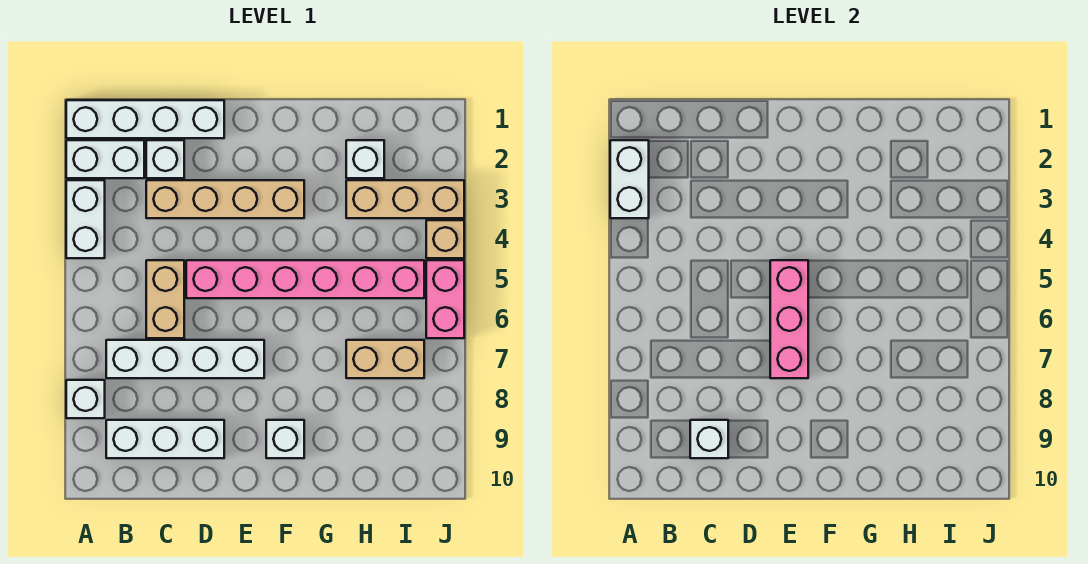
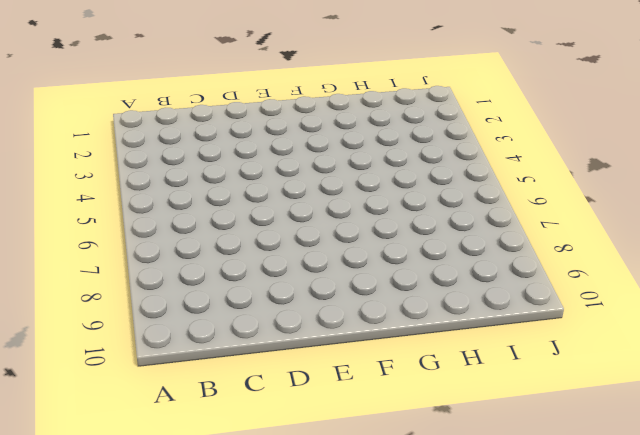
none -> white brick A1:D1 level 1
none -> white brick A2:B2 level 1
none -> white brick A3:A4 level 1

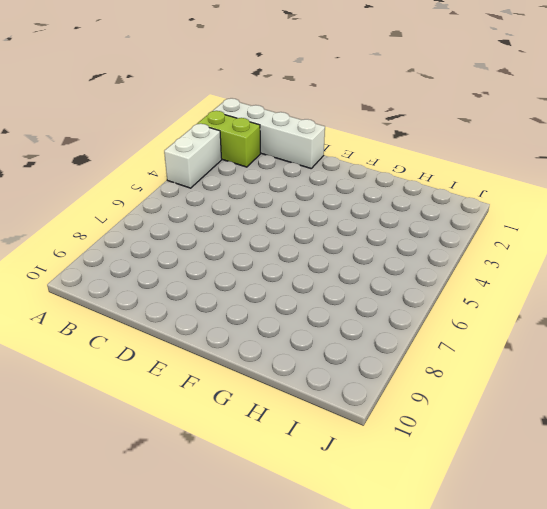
lime brick A2:B2 level 1 -> white brick A2:B2 level 1
none -> white brick A8 level 1
none -> white brick B7:E7 level 1
none -> white brick B9:D9 level 1

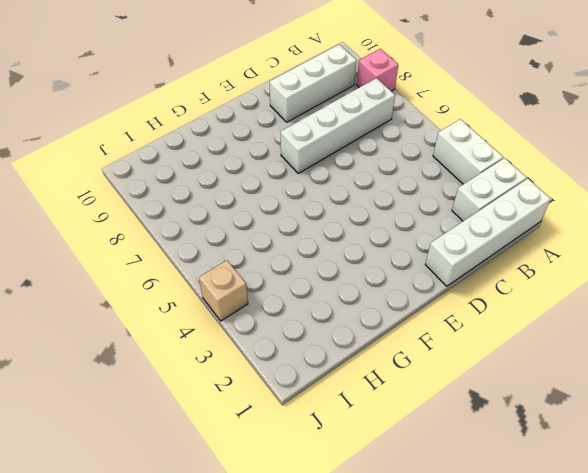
pink brick A8 level 1 -> white brick A8 level 1
none -> white brick C2 level 1
none -> tan brick C3:F3 level 1
none -> tan brick C5:C6 level 1

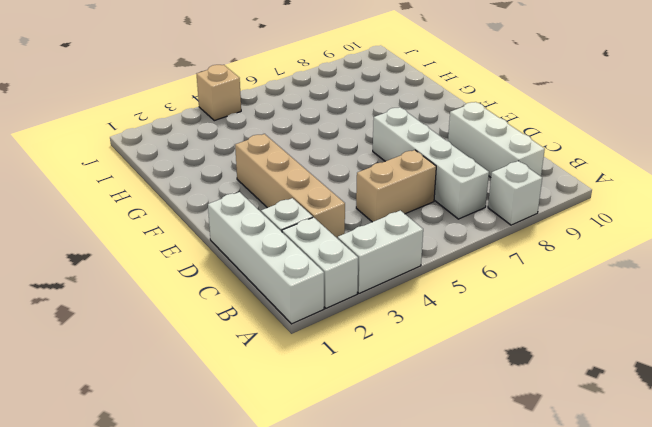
none -> pink brick D5:I5 level 1
none -> white brick F9 level 1
none -> white brick H2 level 1

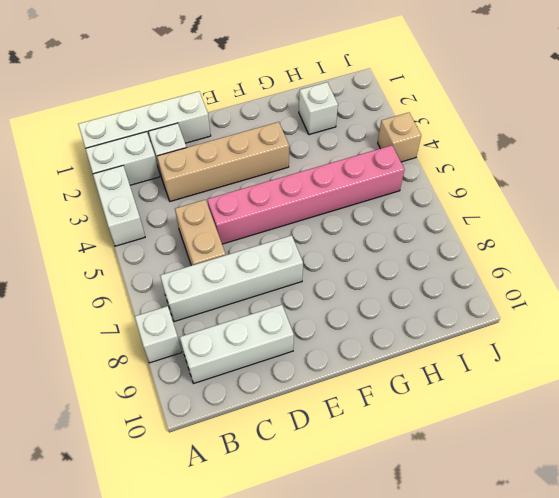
none -> white brick F9 level 1
none -> tan brick H3:J3 level 1
none -> tan brick H7:I7 level 1

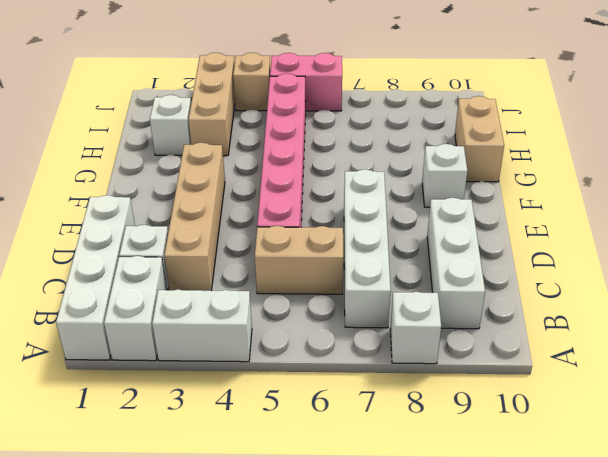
tan brick G10:H10 level 1 -> tan brick H7:I7 level 1
none -> white brick A2:A3 level 2
none -> white brick C9 level 2
none -> pink brick E5:E7 level 2

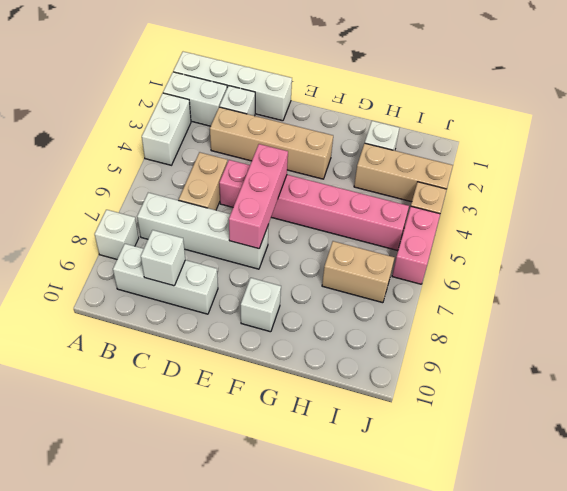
none -> white brick A2:A3 level 2

